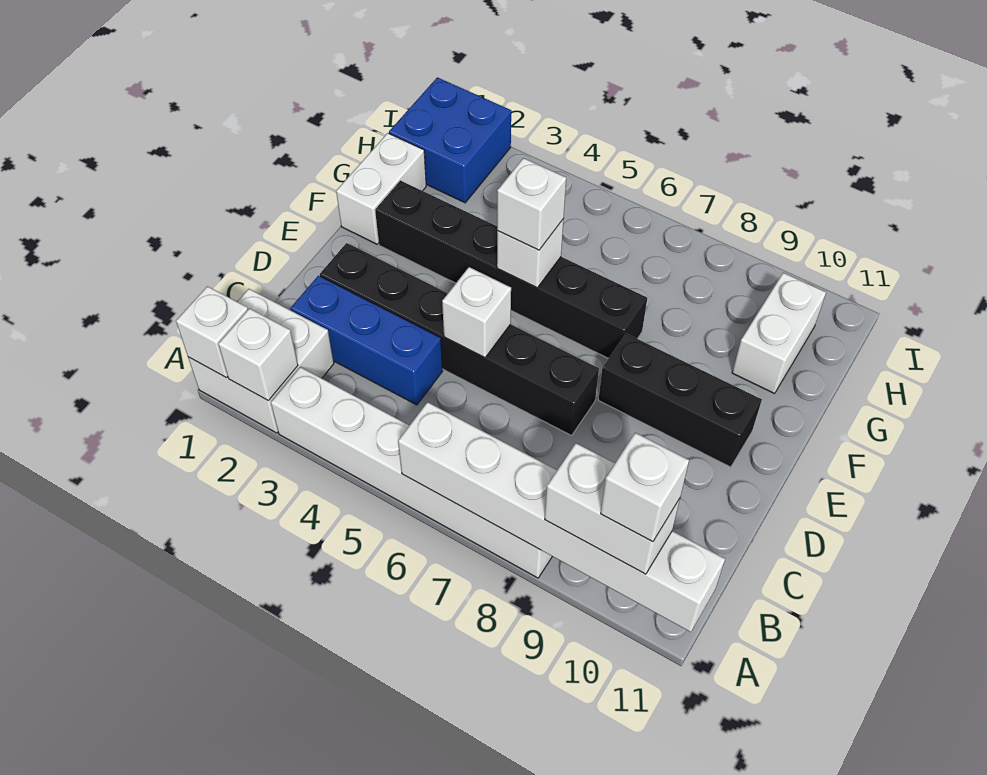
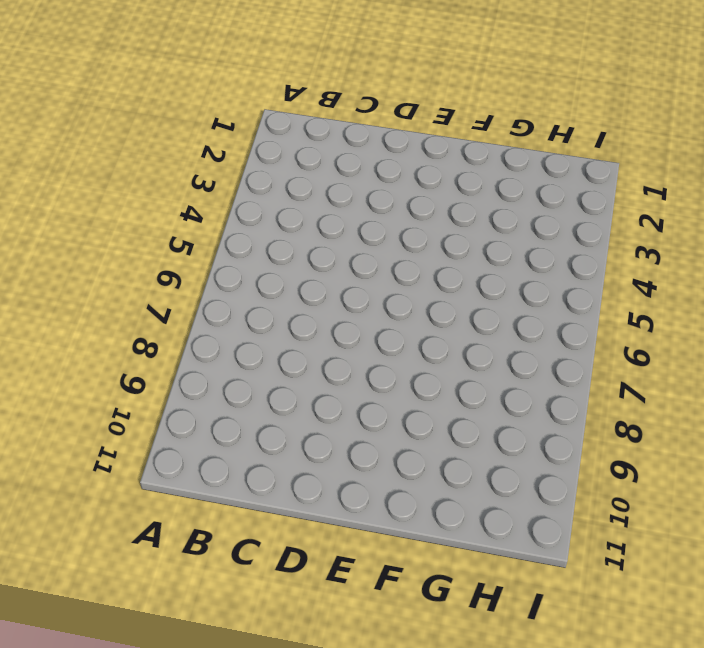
none -> white brick A1:B2 level 1
none -> white brick A3:A8 level 1
none -> blue brick C2:C4 level 1

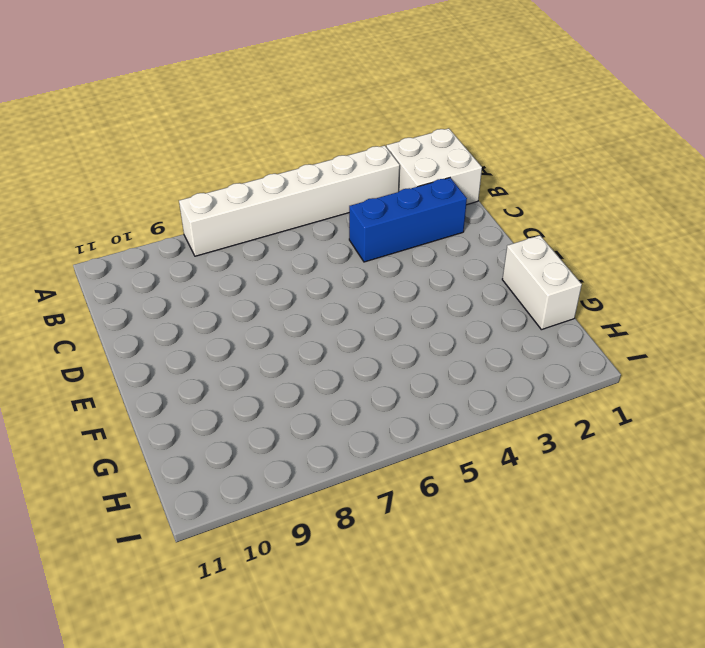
none -> black brick D2:D7 level 1
none -> black brick E8:E10 level 1
none -> black brick F2:F7 level 1

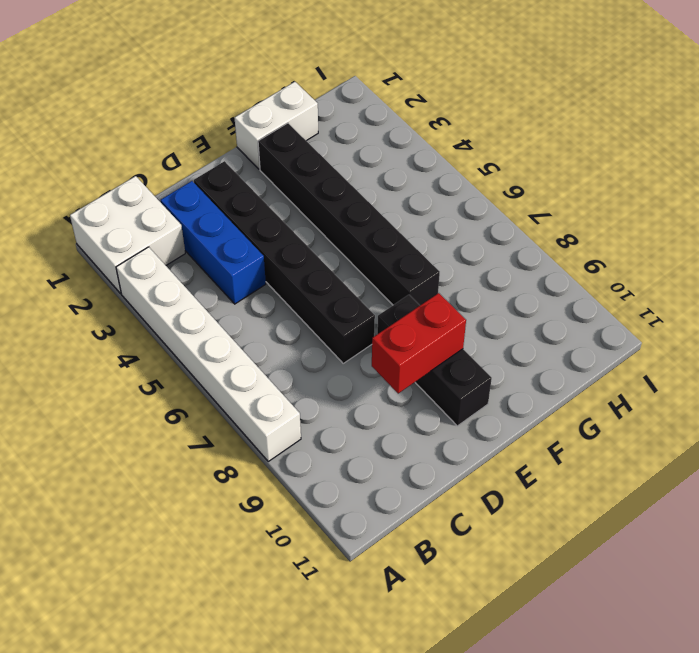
red brick D9:E9 level 2 -> none
none -> white brick G10:H10 level 1
none -> blue brick H1:I2 level 1
none -> white brick A1 level 2

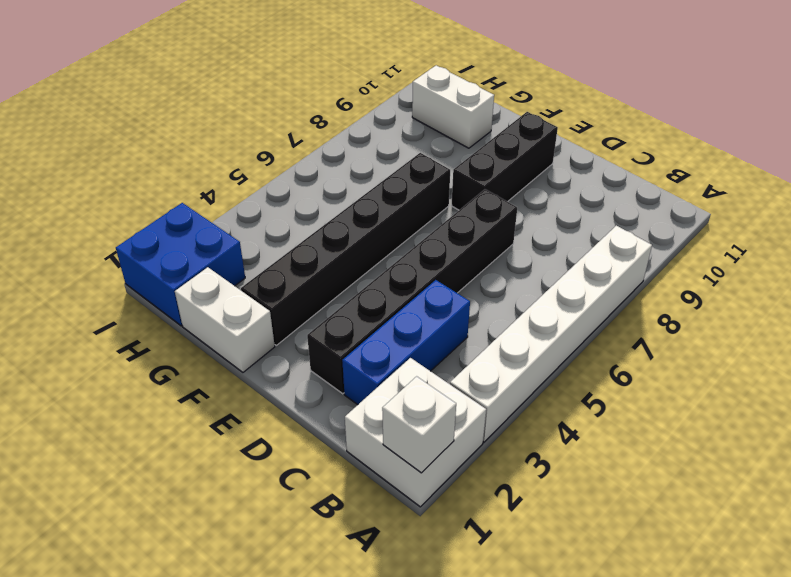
none -> white brick A2 level 2
none -> white brick A6:A11 level 2
none -> white brick D5 level 2

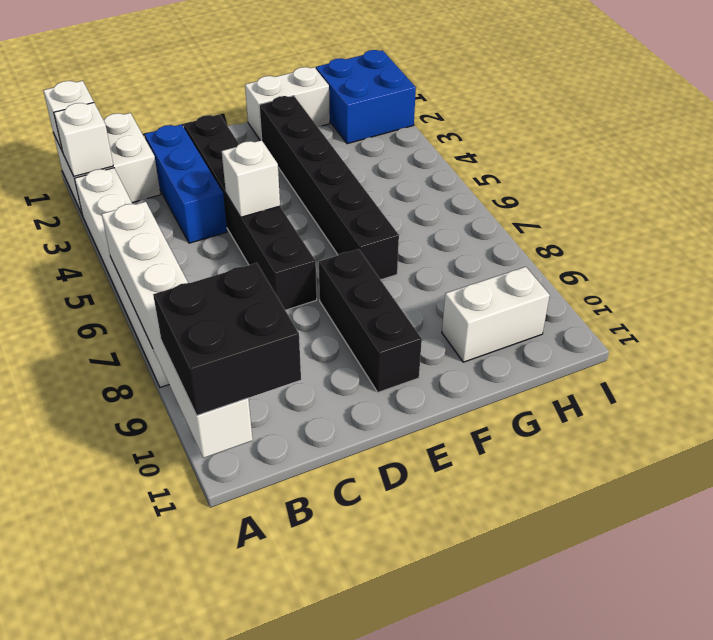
black brick A10:B11 level 3 -> white brick A9:A10 level 3
none -> white brick F5 level 2
none -> white brick F5 level 3
none -> white brick A10 level 4

